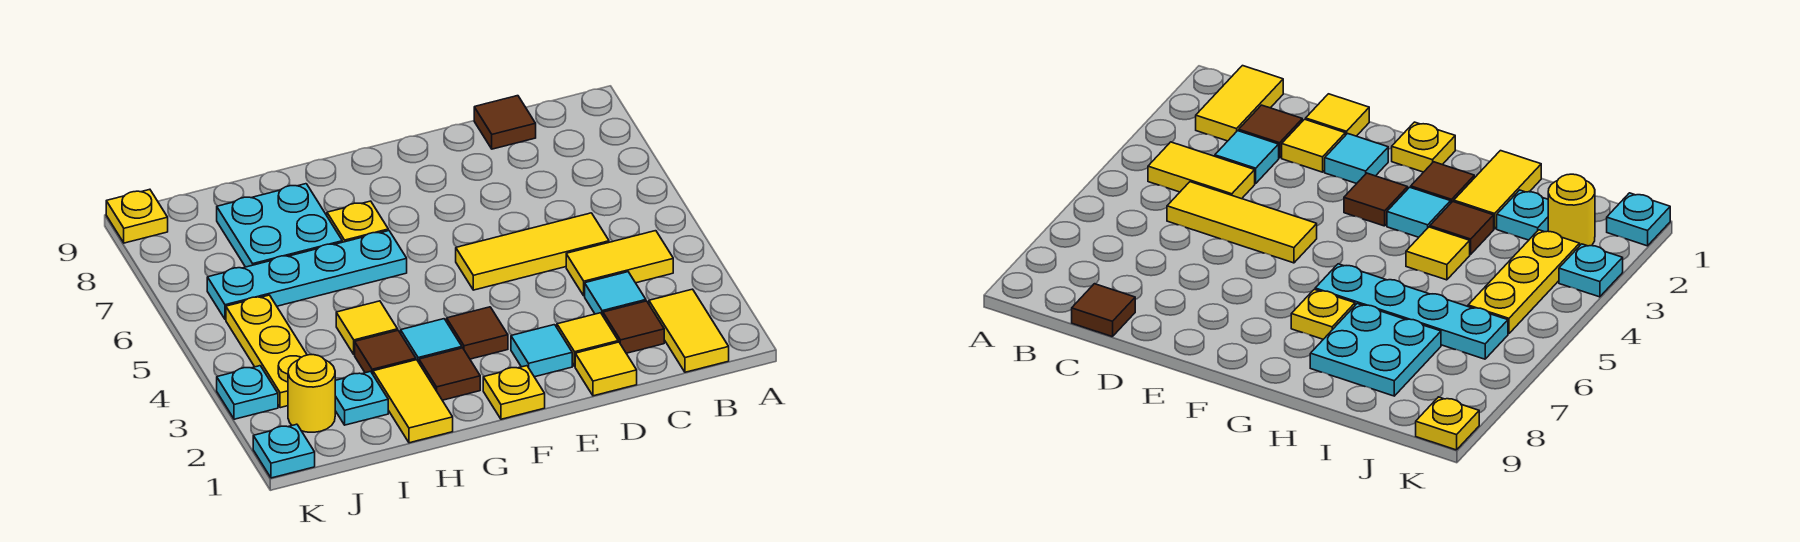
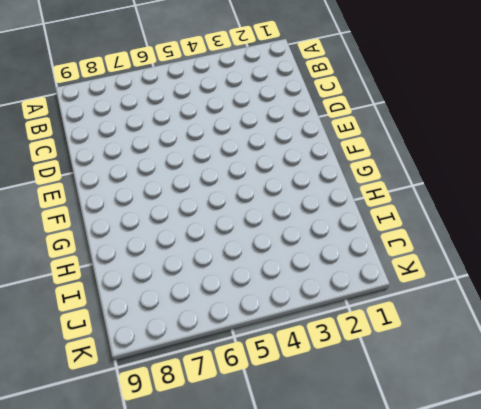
none -> yellow tile B1:B2 level 1
none -> yellow tile B4:C4 level 1
none -> brown tile C2 level 1

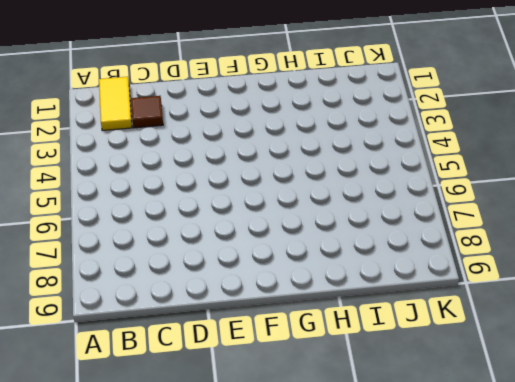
none -> yellow tile B4:C4 level 1
none -> cyan tile C3 level 1
none -> yellow tile C5:E5 level 1

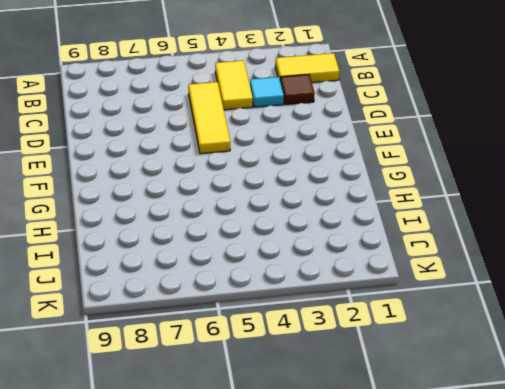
none -> brown tile C9 level 1
none -> yellow tile D1 level 1
none -> yellow tile D2 level 1

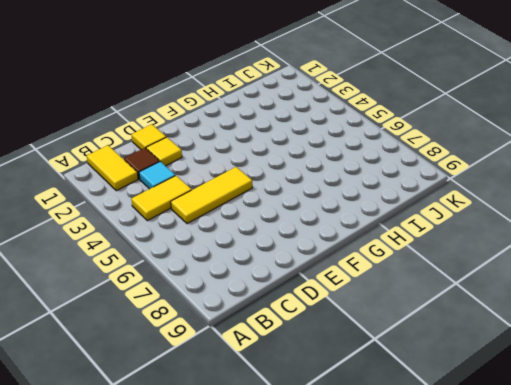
none -> brown tile C9 level 1
none -> cyan tile E2 level 1
none -> yellow plate F1 level 1

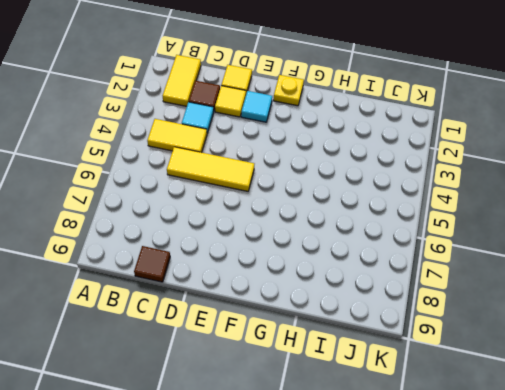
none -> brown tile F3 level 1
none -> brown tile G2 level 1
none -> cyan tile G3 level 1

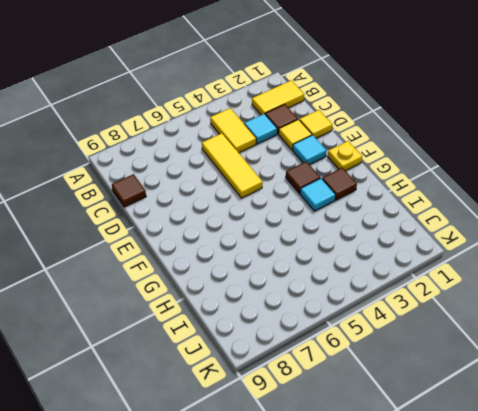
none -> cyan plate G6:J6 level 1
none -> yellow plate G7 level 1
none -> yellow tile H1:H2 level 1

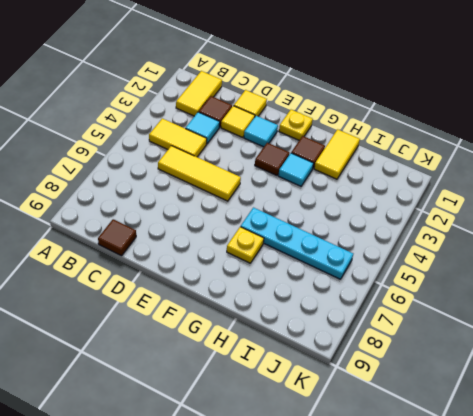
none -> brown tile H3 level 1
none -> yellow tile H4 level 1
none -> cyan plate H7:I8 level 1

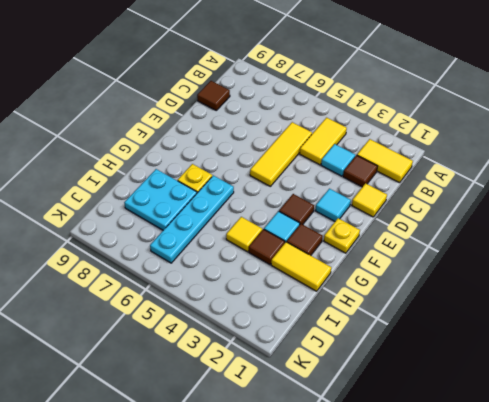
none -> yellow tile D2 level 1
none -> cyan plate I2 level 1
none -> yellow round brick J2 level 1

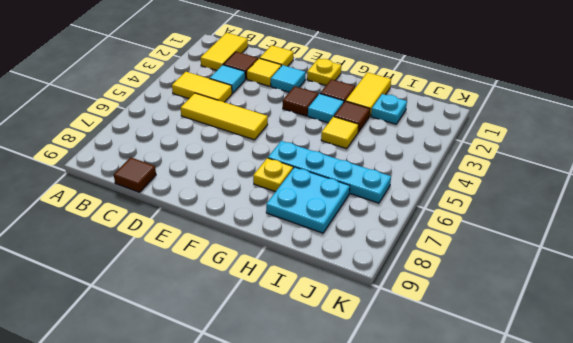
none -> yellow round brick J2 level 1
none -> yellow plate J3:J5 level 1
none -> cyan plate K1 level 1

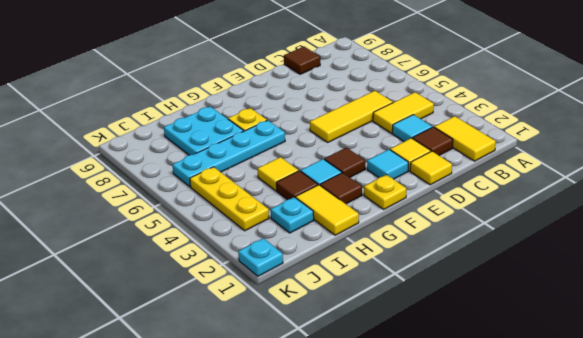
none -> yellow round brick J2 level 1
none -> cyan plate K3 level 1
none -> yellow plate K9 level 1

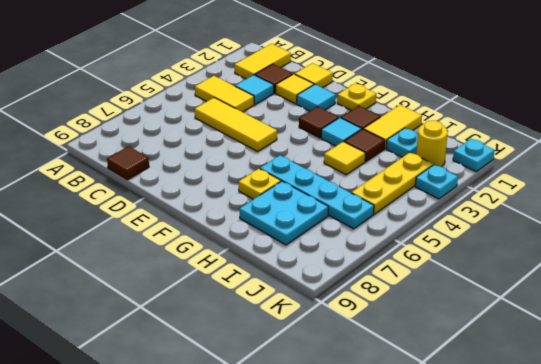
none -> yellow plate K9 level 1

